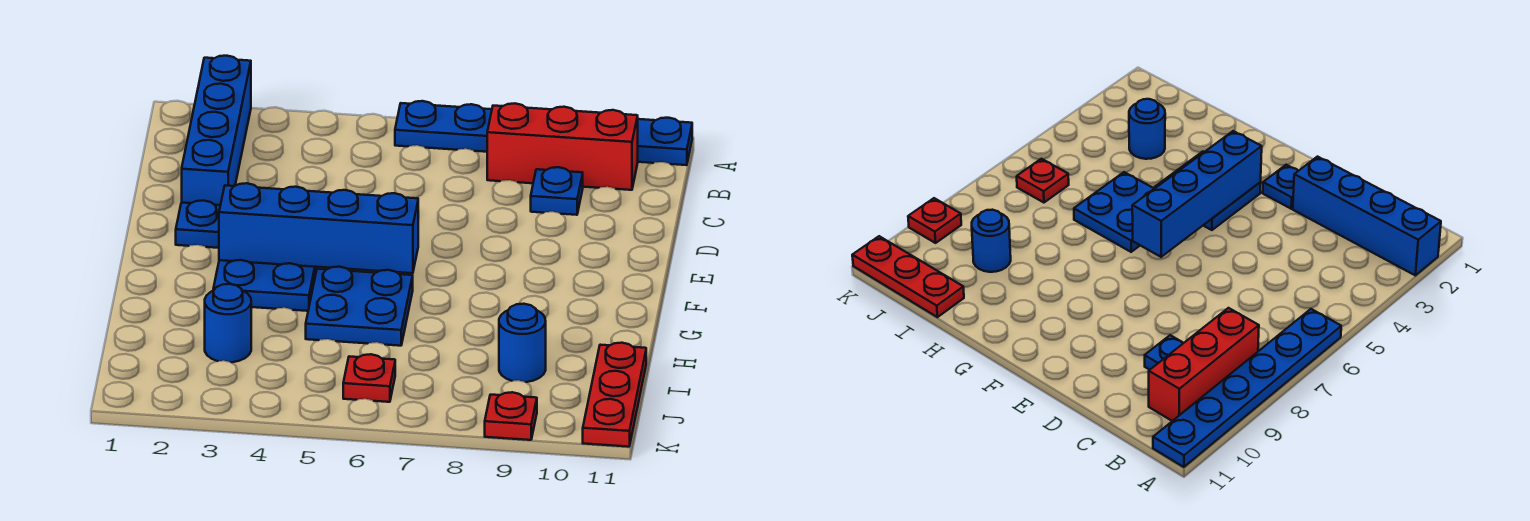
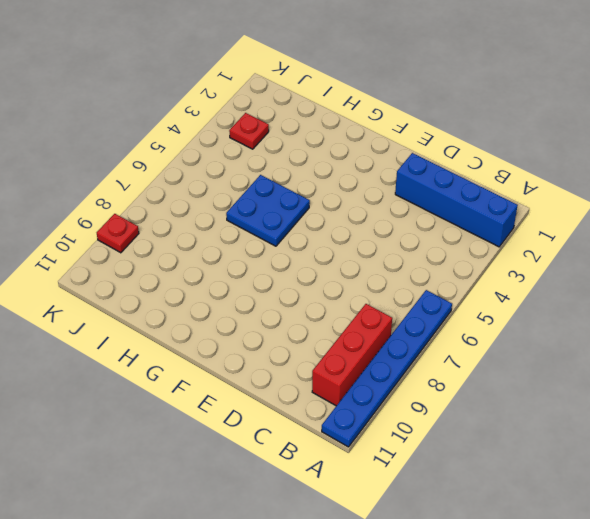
red plate J3 level 1 -> red plate J6 level 1
none -> blue plate C9 level 1
none -> blue plate E2 level 1
none -> blue plate F3:G4 level 1

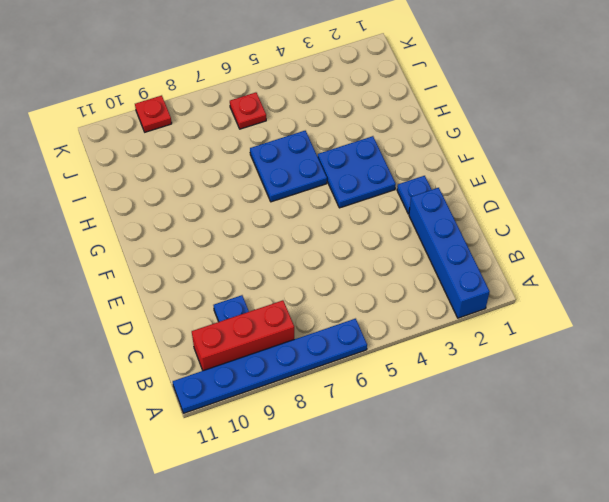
none -> blue round brick I3 level 1
none -> blue round brick I9 level 1
none -> red plate I11:K11 level 1

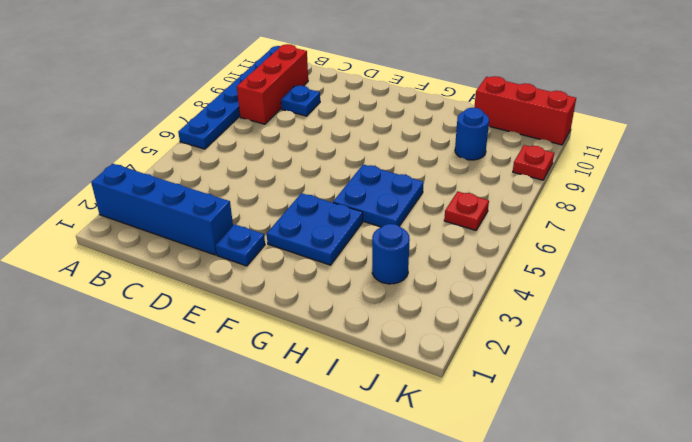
red brick I11:K11 level 1 -> red plate I11:K11 level 1
none -> blue brick F3:F6 level 2

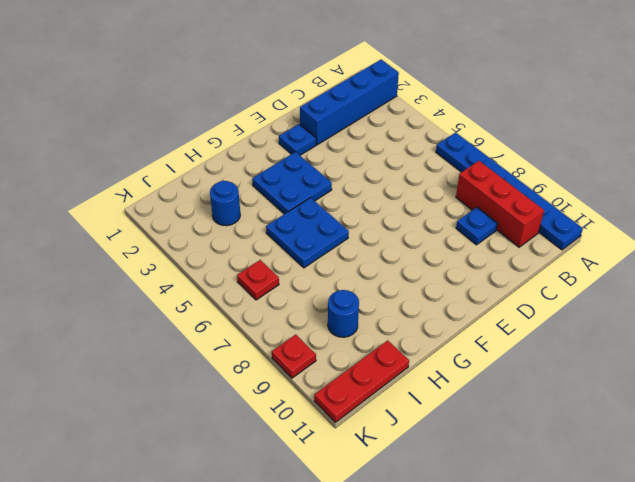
none -> blue brick F3:F6 level 2

